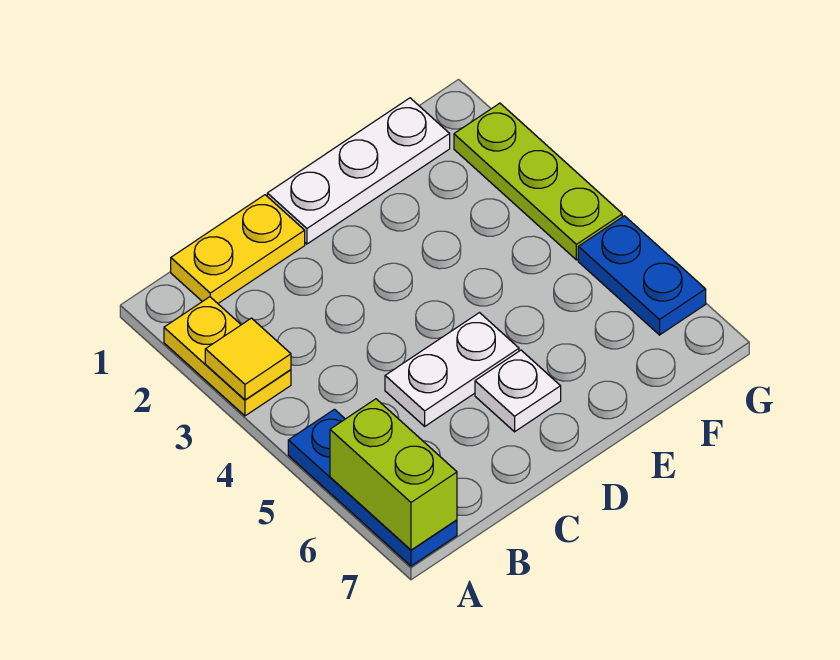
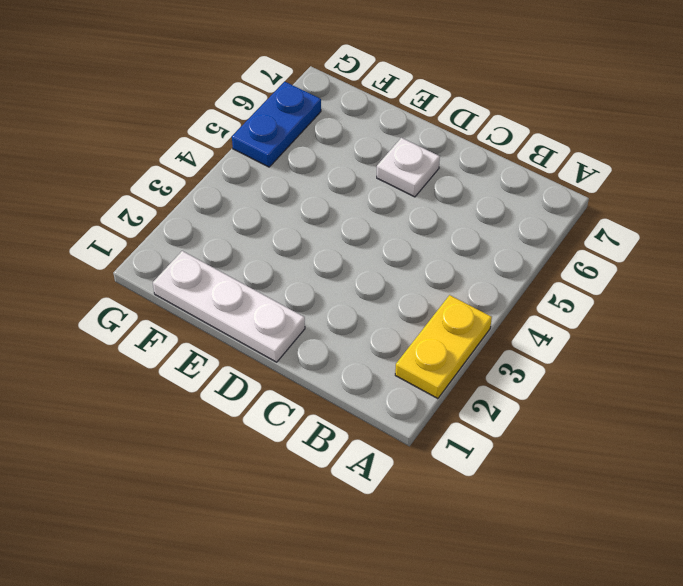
none -> blue plate A5:A7 level 1
none -> yellow plate B1:C1 level 1

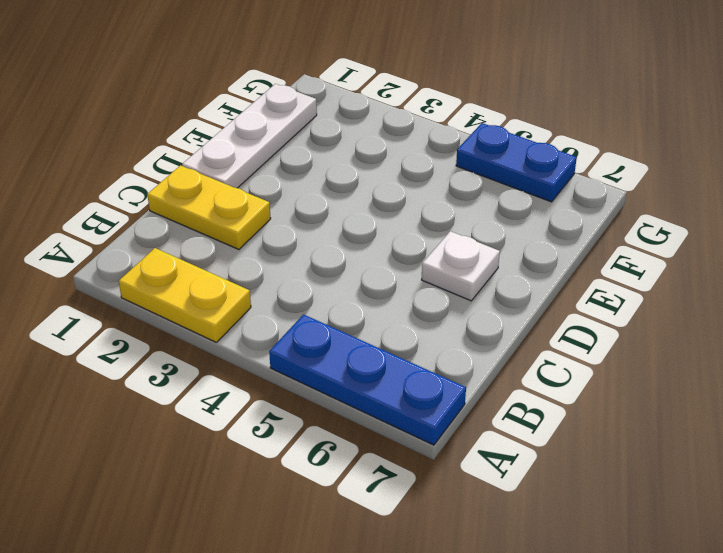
yellow plate C1:C2 level 1 -> yellow plate B1:C1 level 1
none -> white plate C5:D5 level 1
none -> lime plate G2:G4 level 1

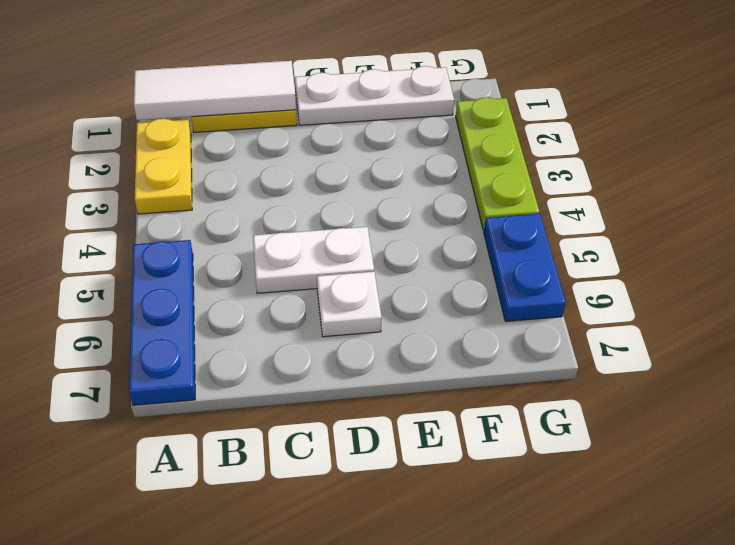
white tile A1:C1 level 2 -> none
none -> yellow tile A3 level 2
none -> lime brick A6:A7 level 2

